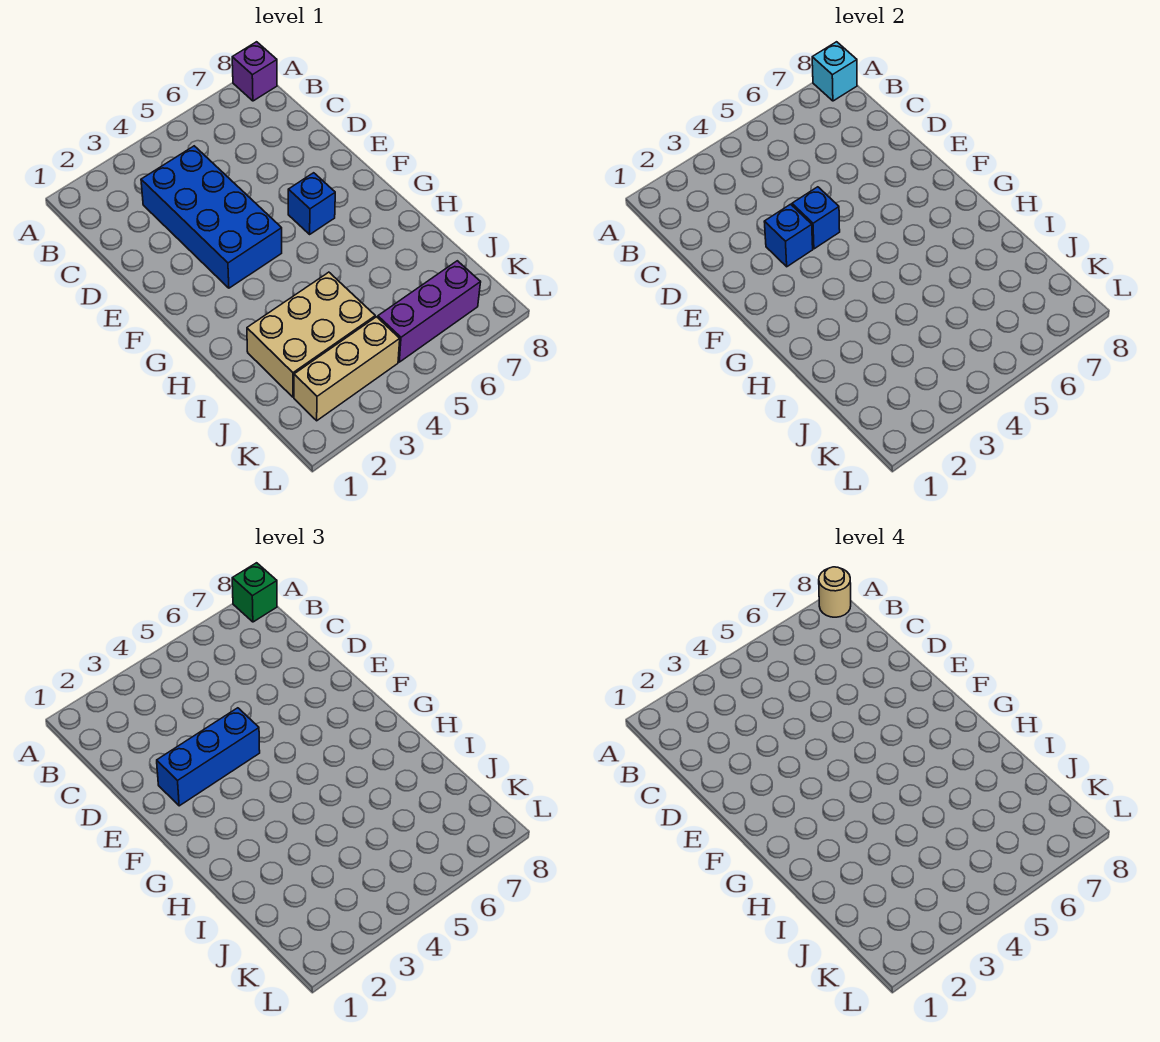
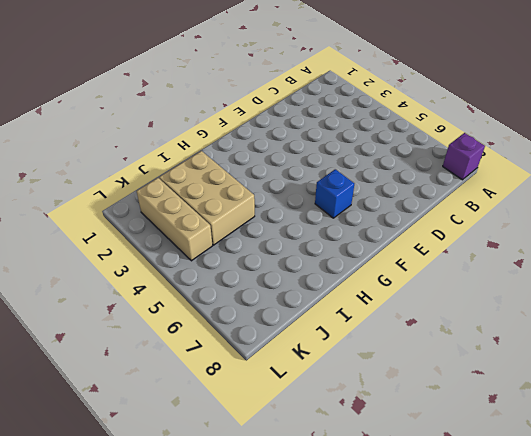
none -> blue brick C3:F4 level 1
none -> purple brick K5:K7 level 1
none -> cyan brick A8 level 2

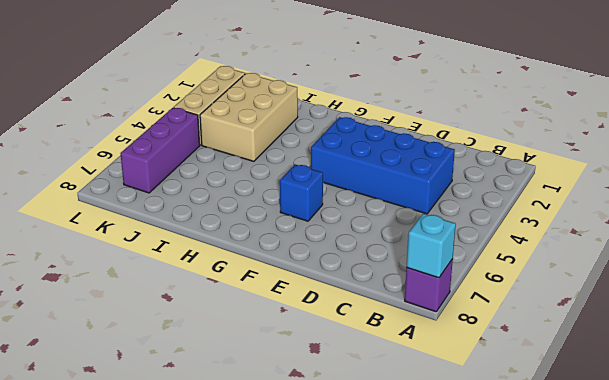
none -> blue brick E3 level 2
none -> blue brick E4 level 2
none -> green brick A8 level 3

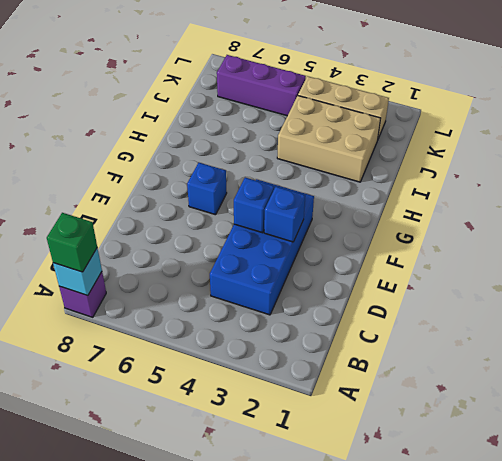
none -> blue brick E2:E4 level 3
none -> tan round brick A8 level 4

